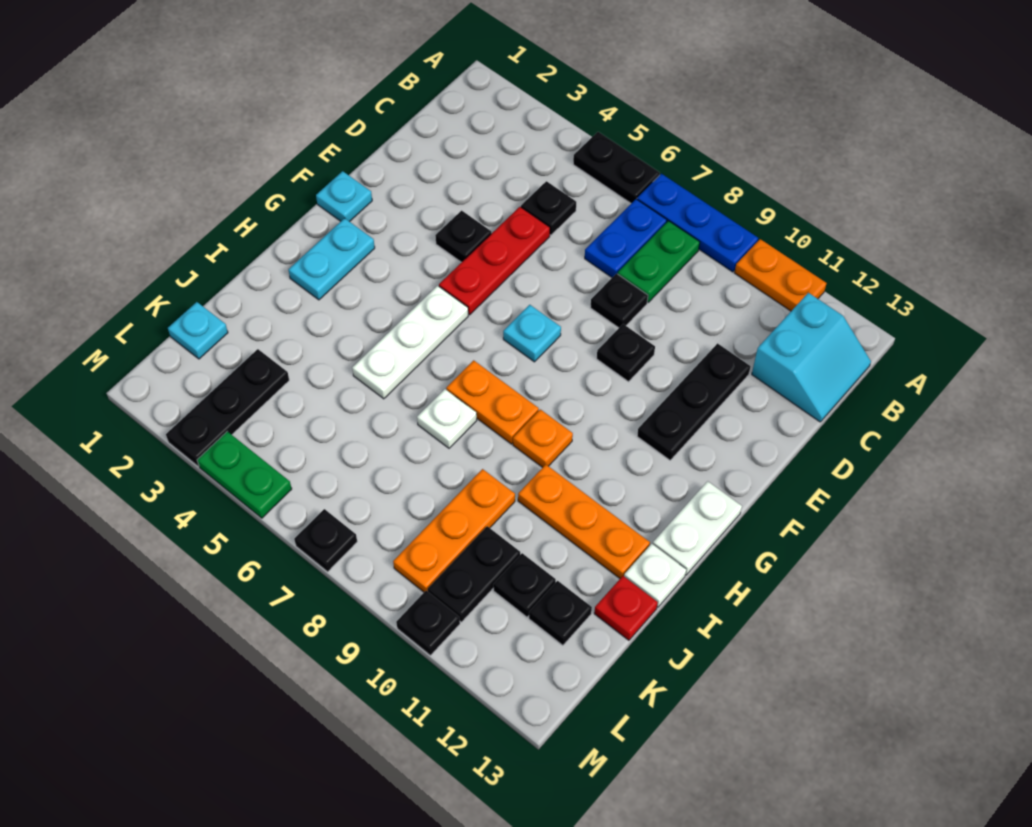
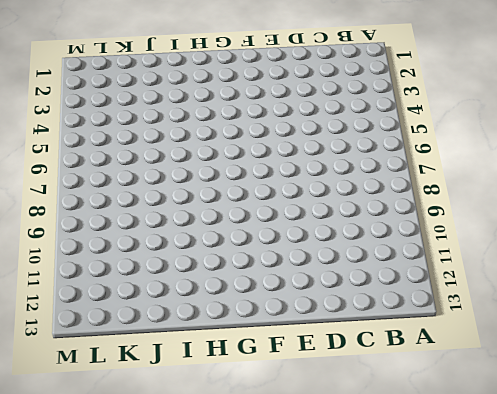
none -> black plate A5:A6 level 1
none -> blue plate A7:A9 level 1
none -> orange plate A10:A11 level 1
none -> blue plate B7:C7 level 1

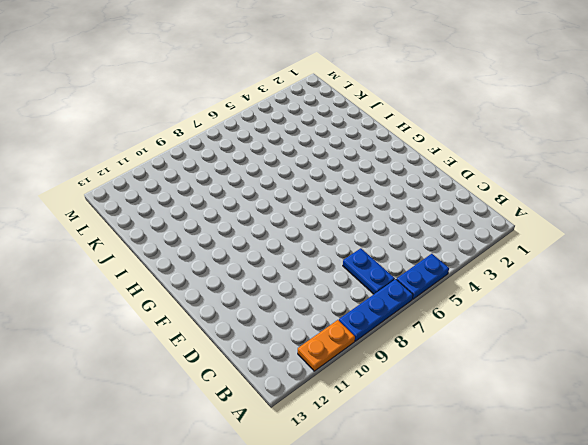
blue plate A5:A6 level 1 -> black plate A5:A6 level 1
none -> green plate B8:C8 level 1
none -> cyan slope B12:C13 level 1 top 12
none -> black plate C5 level 1
none -> red plate D5:F5 level 1

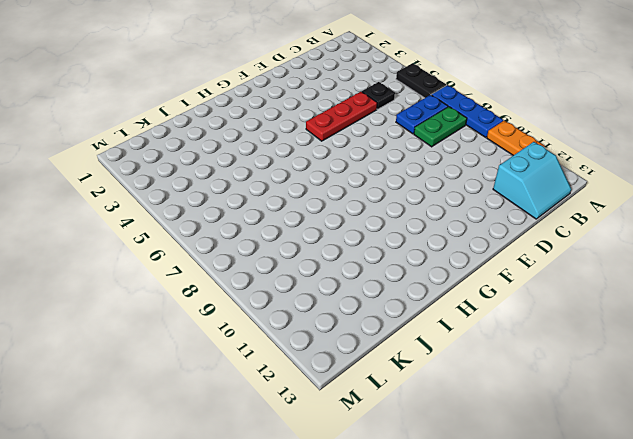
none -> black plate D8 level 1
none -> black plate D11:F11 level 1
none -> black plate E4 level 1
none -> black plate E9 level 1

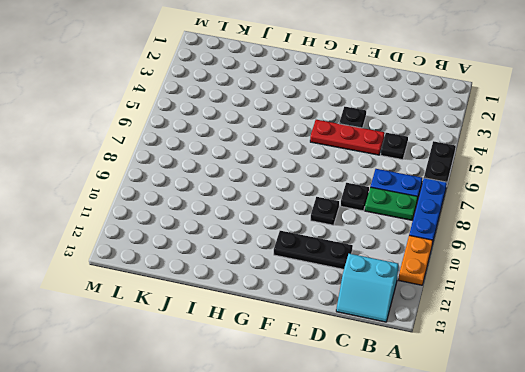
none -> cyan plate F1 level 1
none -> cyan plate F7 level 1
none -> cyan plate G2:H2 level 1
none -> white plate G5:I5 level 1

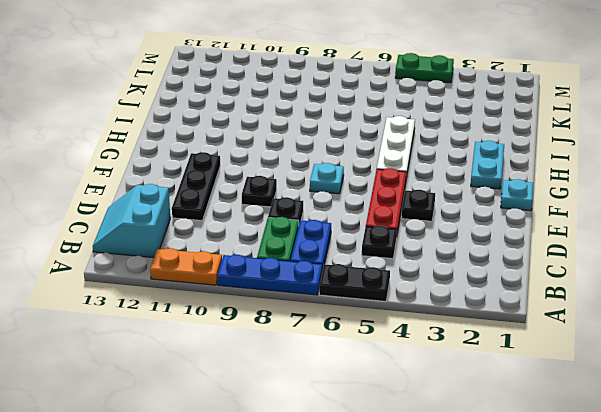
none -> white plate G13:H13 level 1
none -> orange plate H7:H8 level 1
none -> orange plate H9 level 1
none -> white plate I7 level 1

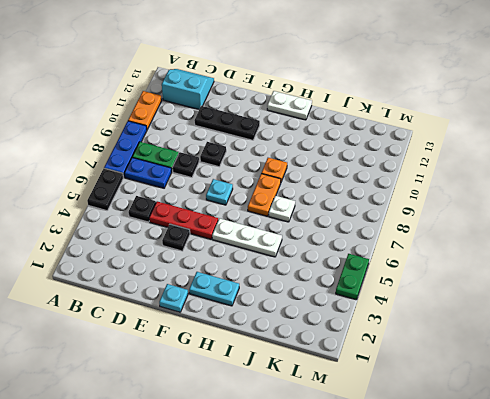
none -> orange plate I10:I12 level 1
none -> white plate I13 level 1
none -> orange plate J9:L9 level 1
none -> red plate J13 level 1

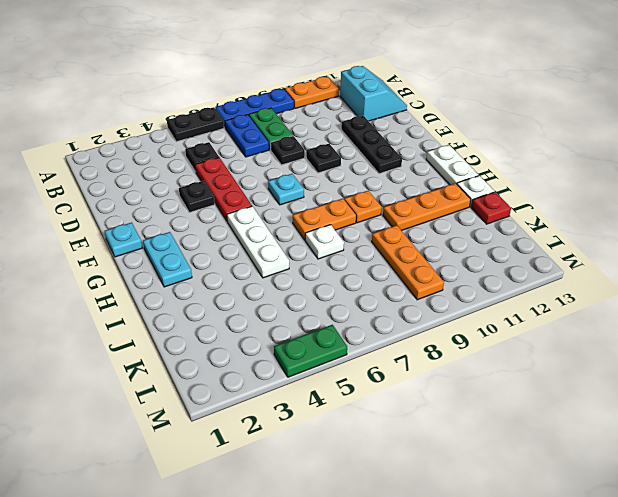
none -> cyan plate K1 level 1
none -> black plate K3:M3 level 1
none -> black plate K10:L10 level 1
none -> black plate K11 level 1

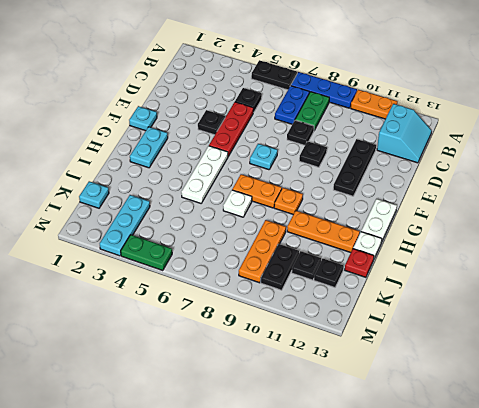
cyan plate K3:M3 level 1 -> black plate K3:M3 level 1
none -> black plate M7 level 1
none -> black plate M10 level 1

